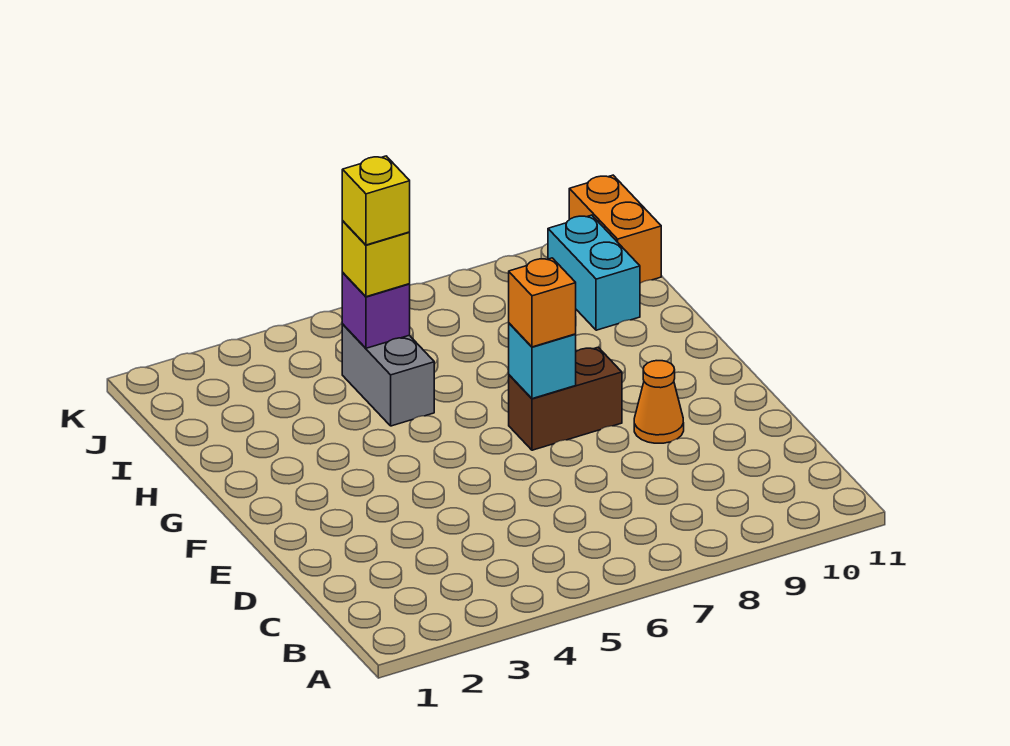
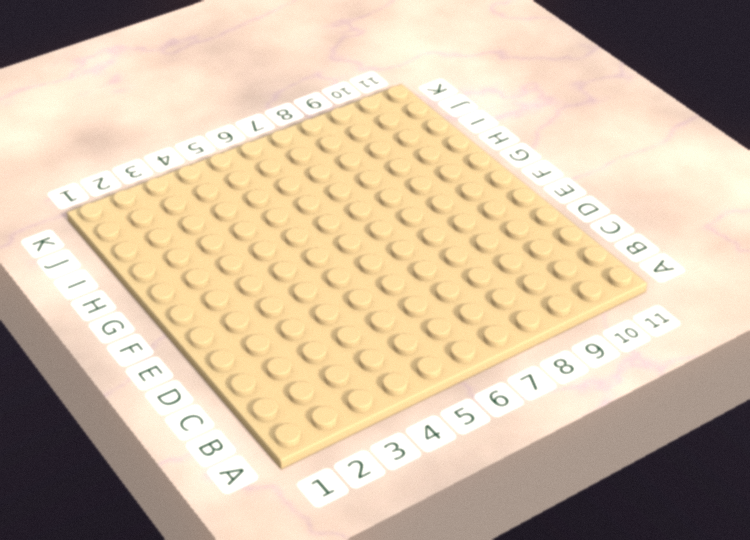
none -> orange cone E9 level 1
none -> brown brick F7:F8 level 1

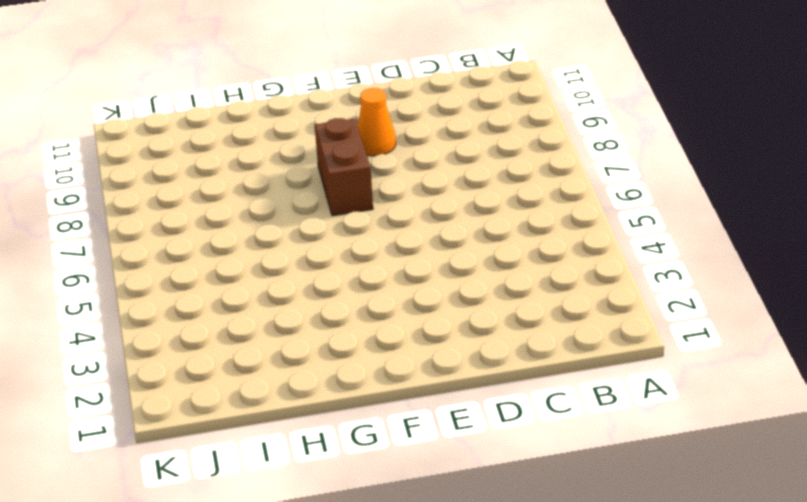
none -> grey brick H5:I5 level 1
none -> cyan brick I10:J10 level 1

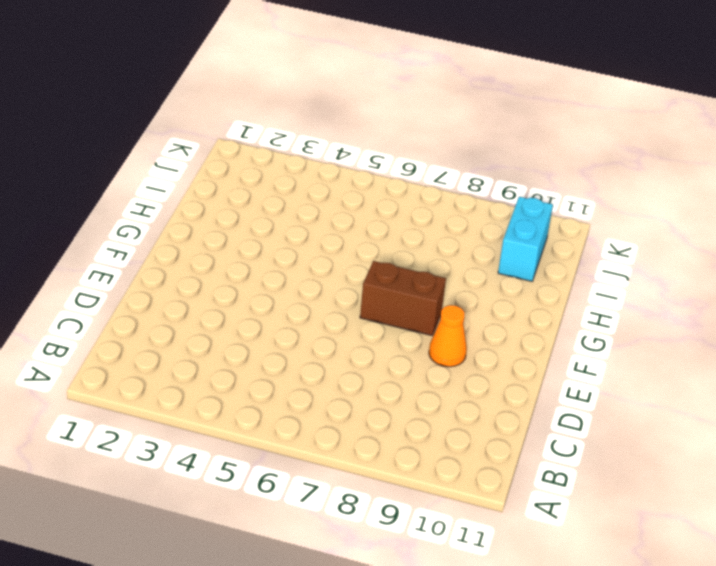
none -> grey brick H5:I5 level 1
none -> orange brick J11:K11 level 1

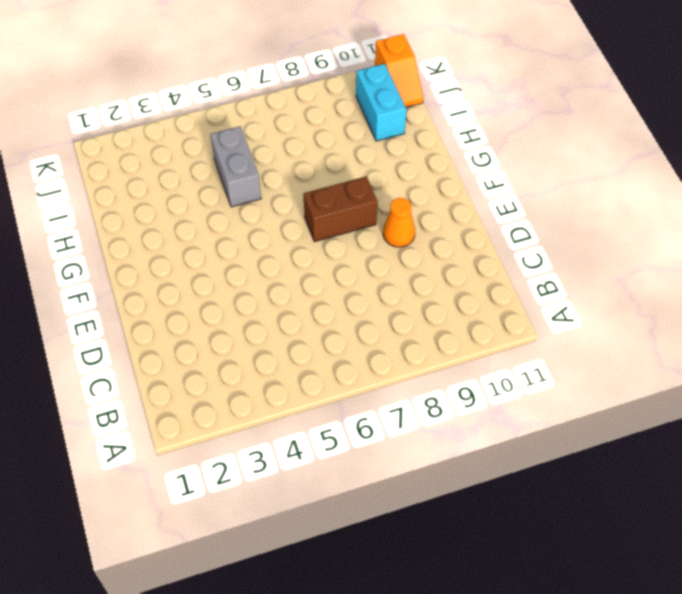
orange slope J11:K11 level 1 top K -> orange brick J11:K11 level 1
none -> cyan brick F7 level 2
none -> purple brick I5 level 2

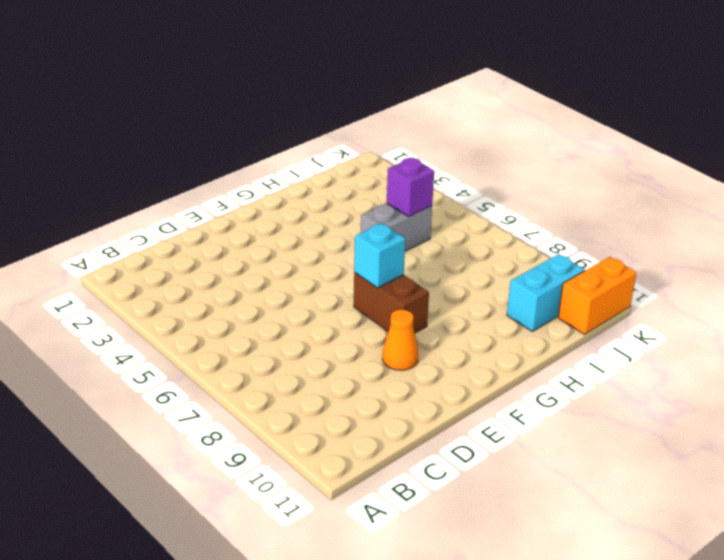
none -> orange brick F7 level 3
none -> yellow brick I5 level 3

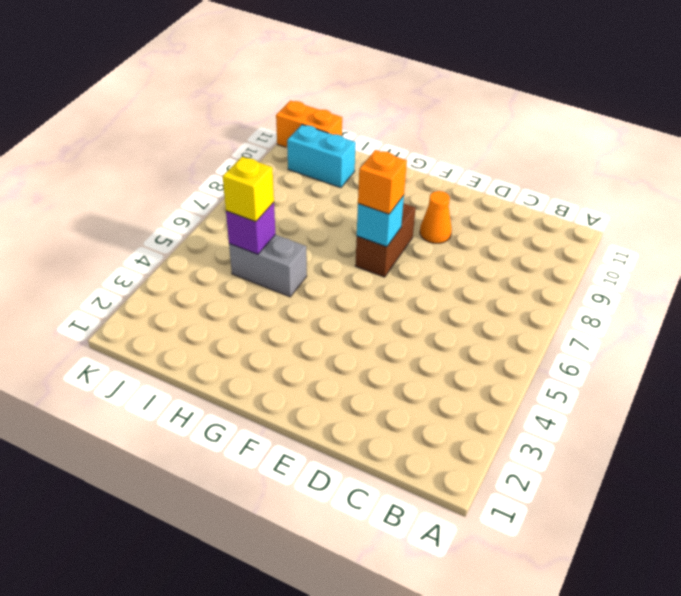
none -> yellow brick I5 level 4

